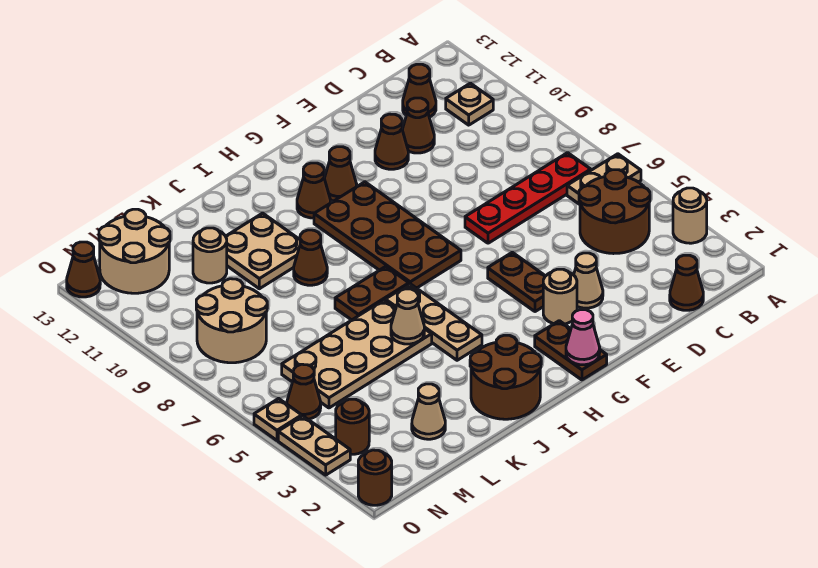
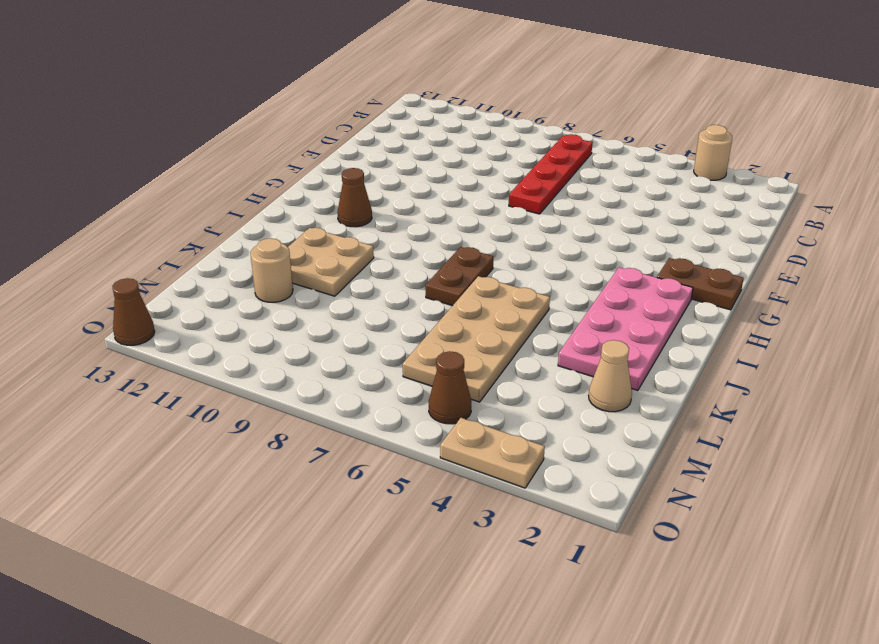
pink plate H2:K3 level 1 -> brown round brick I1:J2 level 1
none -> tan plate A6:B6 level 1
none -> brown round brick B4:C5 level 1
none -> tan plate B11 level 1
none -> brown cone C1 level 1

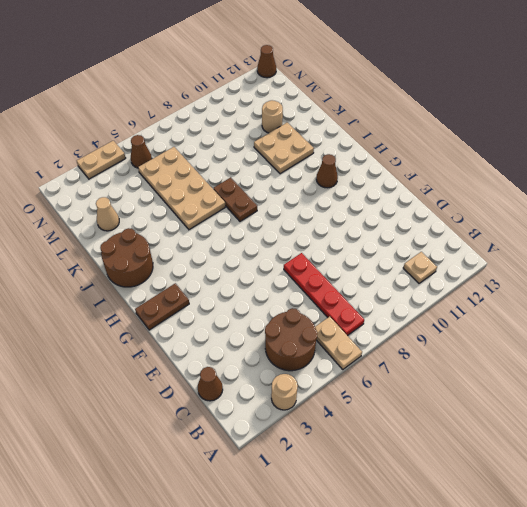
none -> brown cone C12 level 1
none -> brown cone D11 level 1
none -> tan cone E3 level 1
none -> brown cone E11 level 1

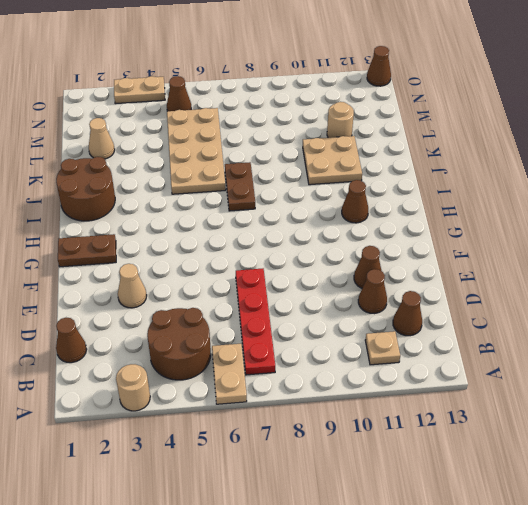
none -> tan round brick F3 level 1
none -> brown plate F4:F5 level 1
none -> brown plate G7:H10 level 1
none -> brown cone G11 level 1

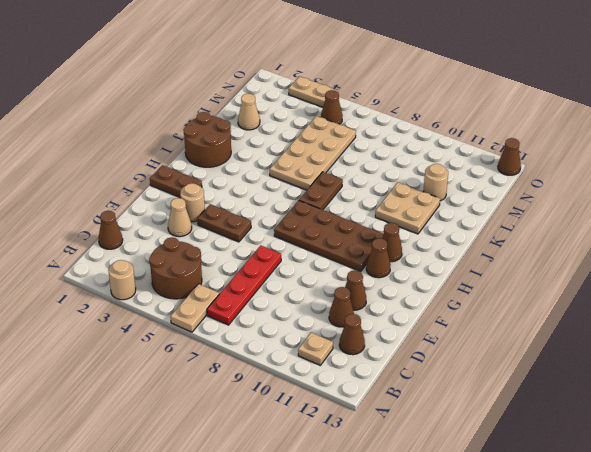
none -> tan plate I4:I6 level 1
none -> brown cone J9 level 1
none -> tan round brick M8:N9 level 1
none -> tan round brick M12:N13 level 1

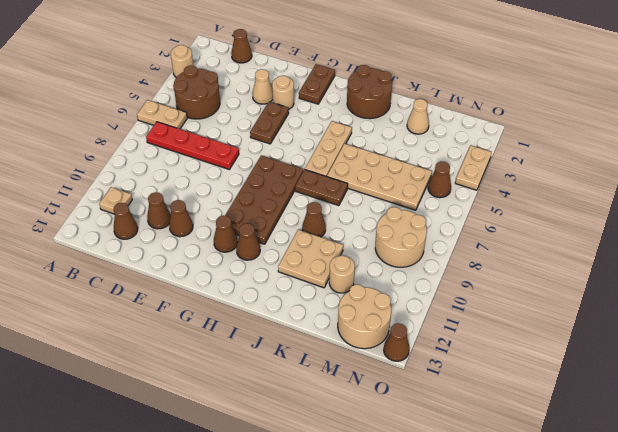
none -> brown round brick N3 level 1
none -> brown round brick O1 level 1
none -> tan plate O5 level 1
none -> pink cone G1 level 2

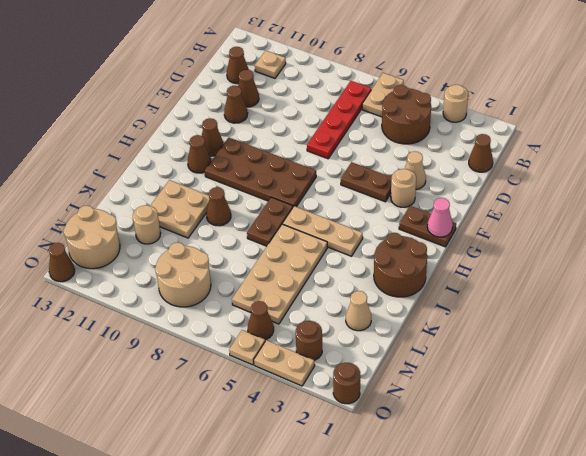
none -> tan cone J5 level 2

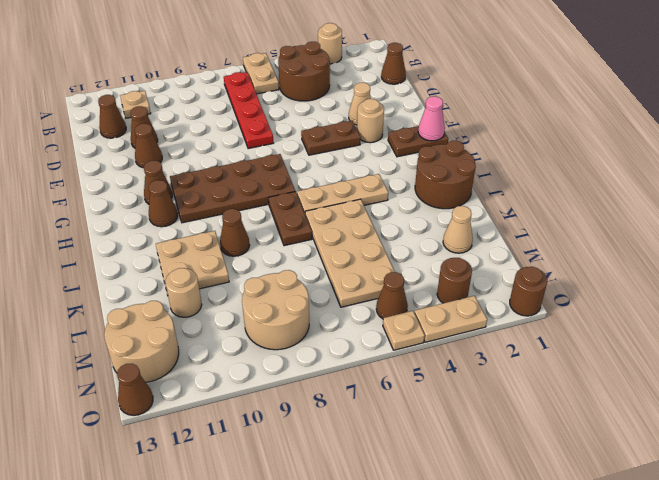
none -> tan cone J5 level 2

